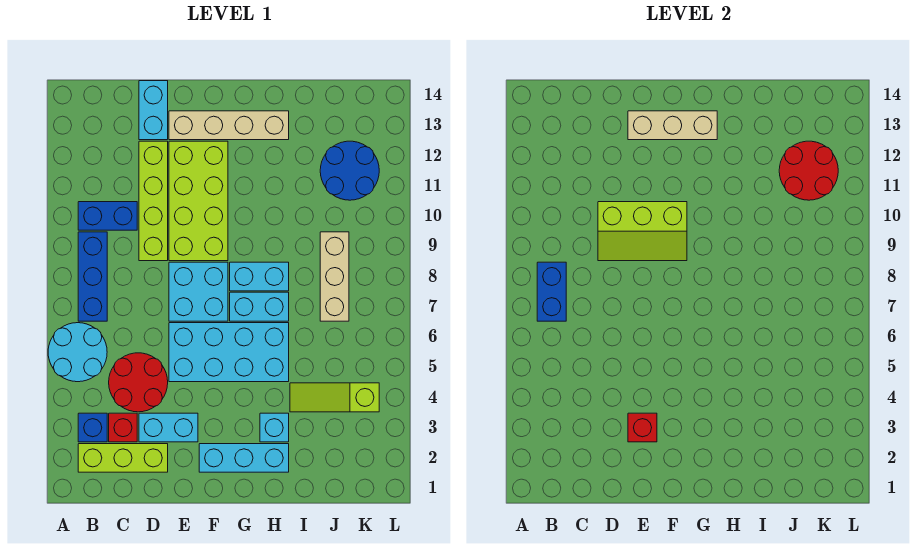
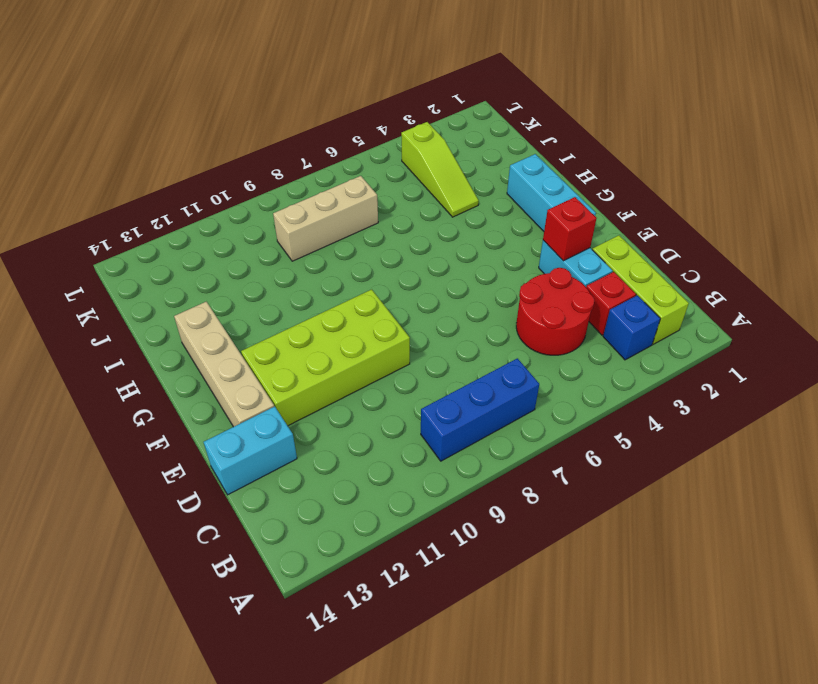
none -> cyan round brick A5:B6 level 1
none -> blue brick B10:C10 level 1
none -> lime brick D9:D12 level 1

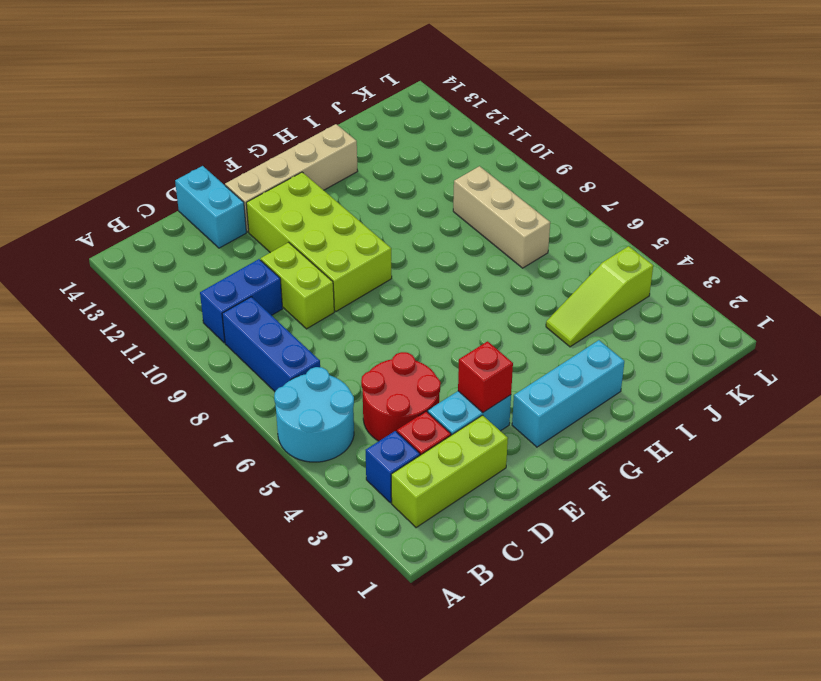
lime brick D9:D10 level 1 -> lime brick D9:D12 level 1
none -> cyan brick E5:H6 level 1
none -> cyan brick E7:F8 level 1
none -> cyan brick G7:H7 level 1

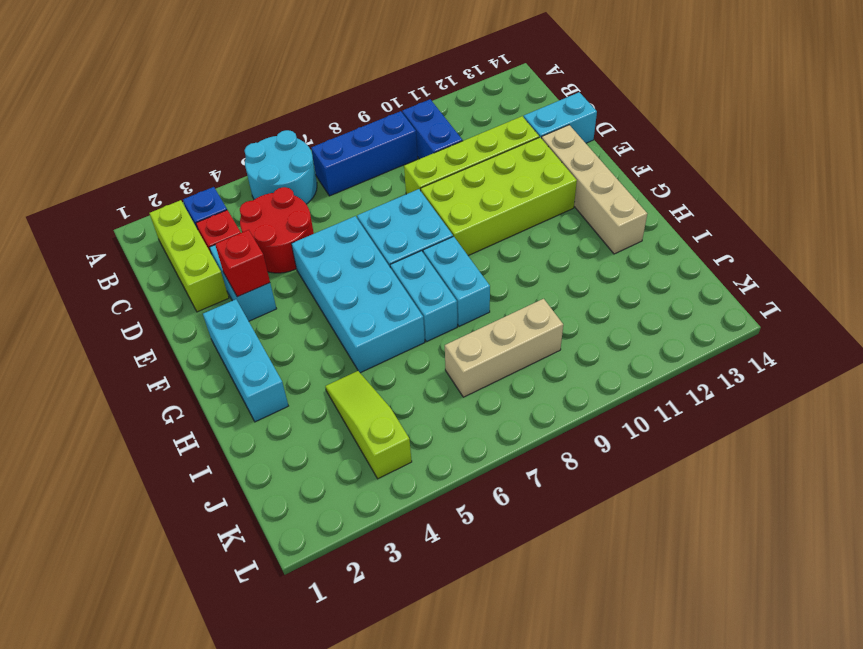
none -> cyan brick H3 level 1
none -> blue round brick J11:K12 level 1
none -> blue brick B7:B8 level 2

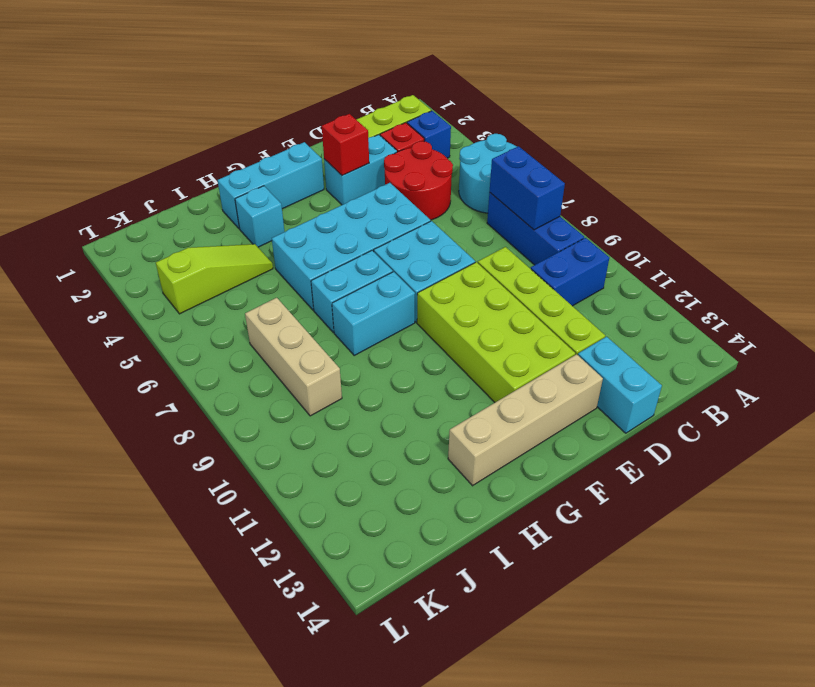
none -> blue round brick J11:K12 level 1
none -> lime slope D9:F10 level 2 top 10
none -> tan brick E13:G13 level 2

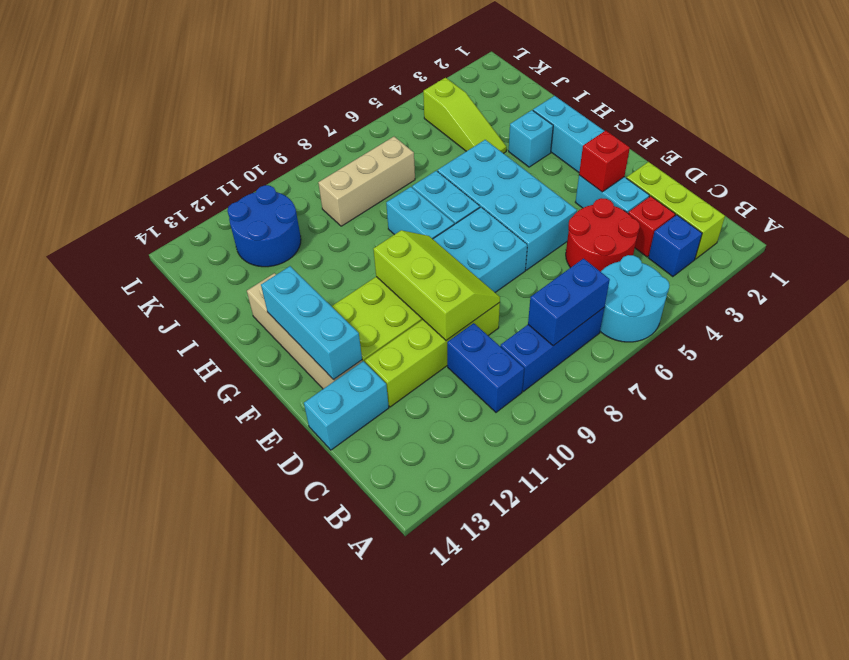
cyan brick E13:G13 level 2 -> tan brick E13:G13 level 2
none -> red round brick J11:K12 level 2

